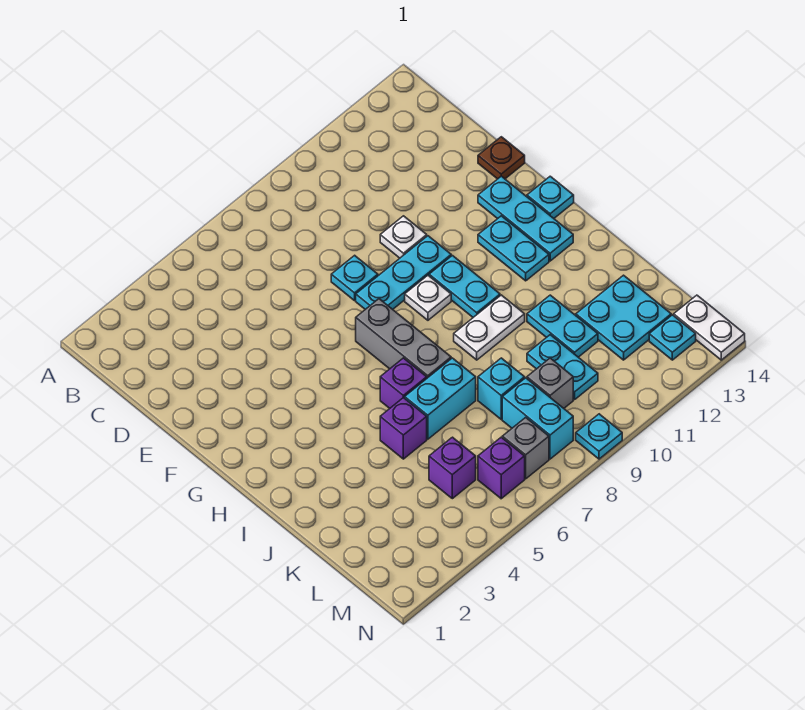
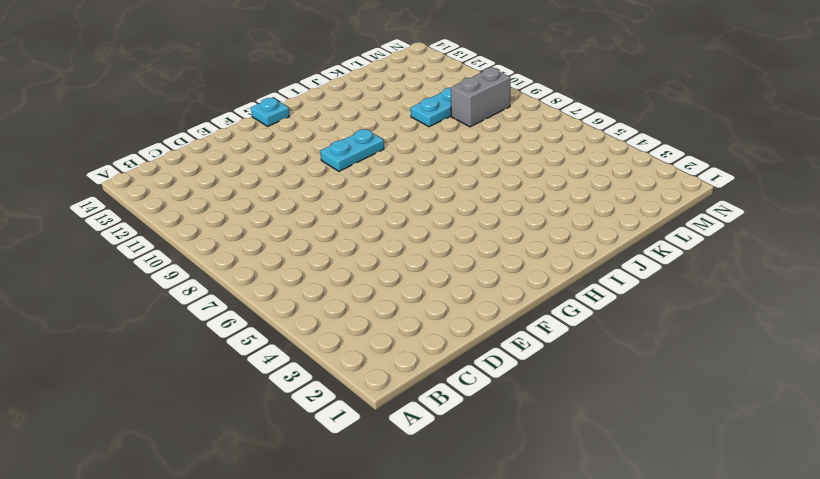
grey brick L9:M9 level 1 -> grey brick L9 level 1
none -> cyan plate E8 level 1
none -> white plate E10 level 1
none -> brown plate E14 level 1

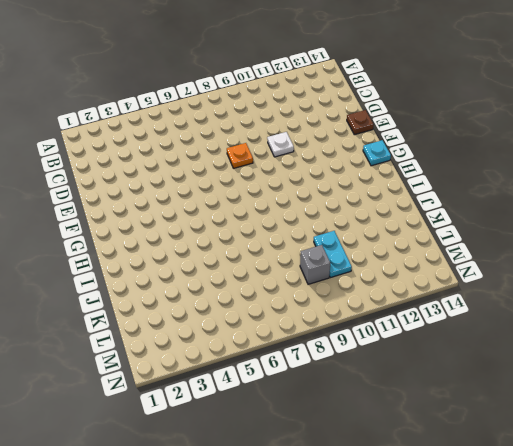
orange plate E8 level 1 -> cyan plate E8 level 1
none -> cyan plate F8:F10 level 1
none -> cyan plate F13:H13 level 1
none -> grey brick G7:I7 level 1

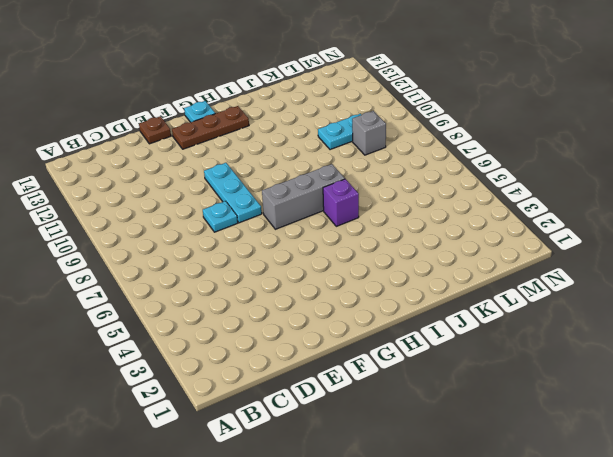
brown plate F13:H13 level 1 -> cyan plate F13:H13 level 1
none -> white plate E10 level 1
none -> white plate G9 level 1
none -> cyan plate G10:H10 level 1

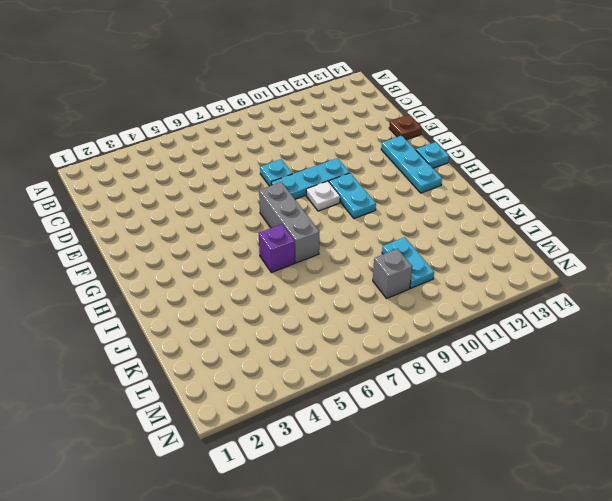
none -> white plate E10 level 1
none -> cyan plate G12:H12 level 1
none -> white plate I9:I10 level 1

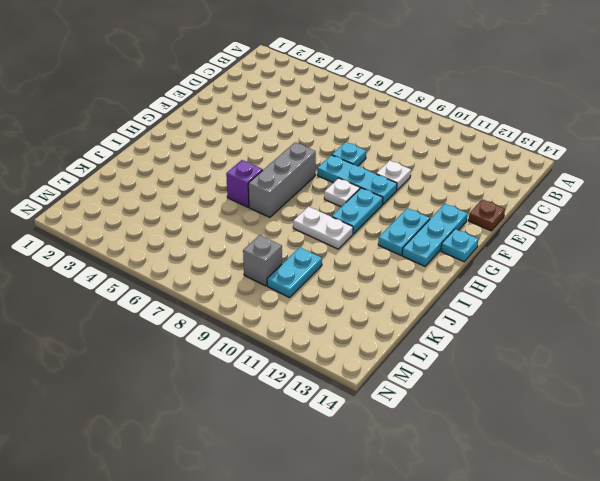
none -> purple brick J5 level 1
none -> cyan brick J6:J7 level 1
none -> cyan plate J11:K11 level 1

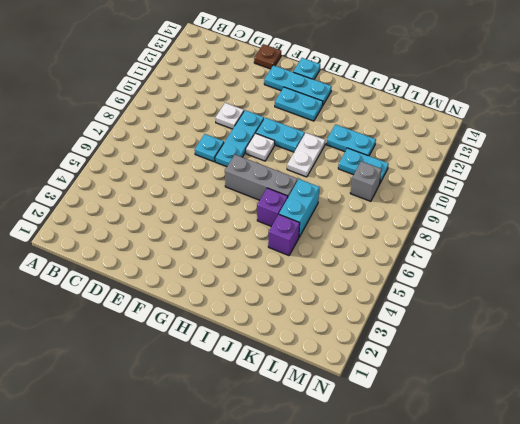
none -> cyan brick K8 level 1
none -> cyan plate K12:L13 level 1
none -> purple brick L5 level 1

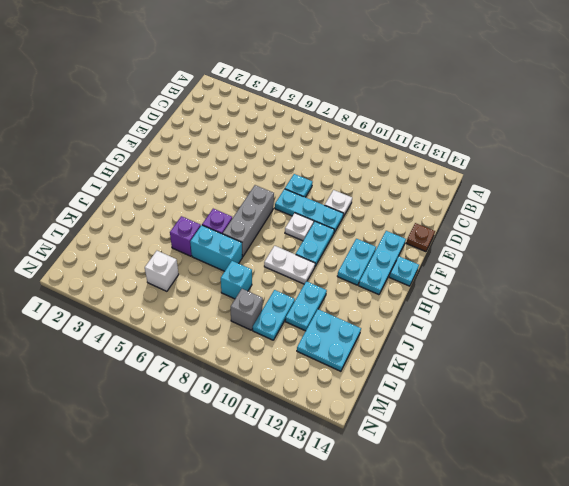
white brick L5 level 1 -> purple brick L5 level 1
none -> cyan brick L8:M8 level 1
none -> purple brick M6 level 1
none -> grey brick M7 level 1

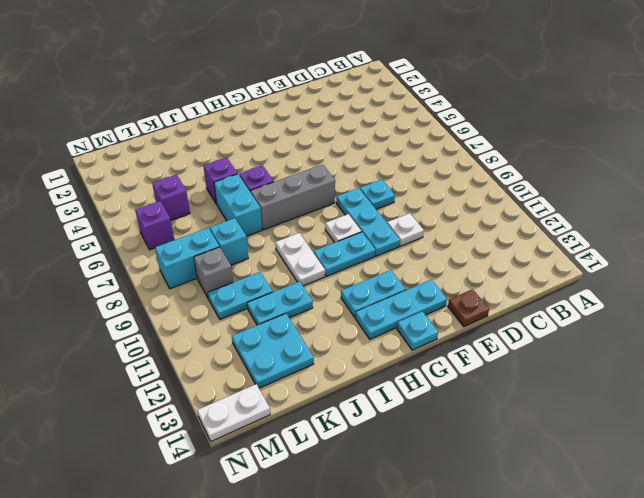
none -> grey brick M7 level 1
none -> cyan plate M13 level 1
none -> cyan plate N9 level 1

